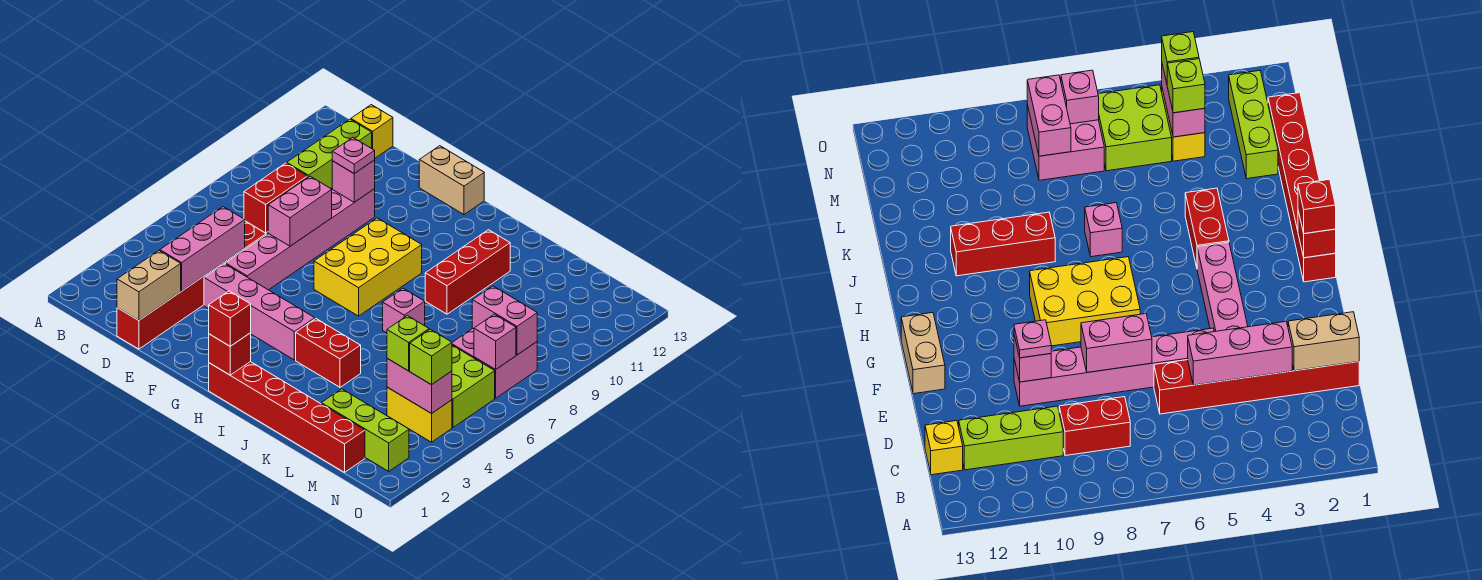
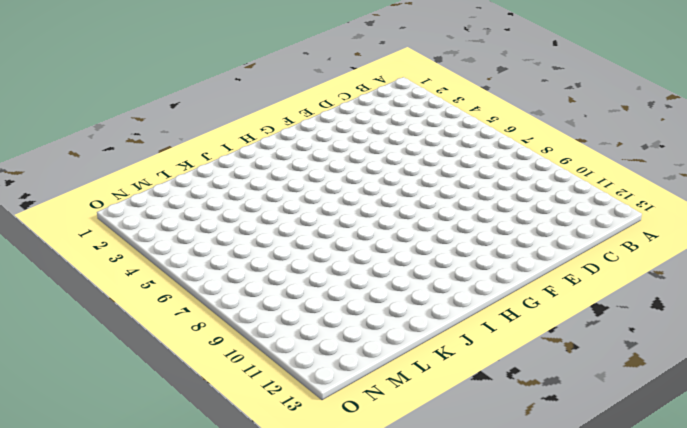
none -> red brick C8:C9 level 1
none -> lime brick C10:C12 level 1
none -> yellow brick C13 level 1

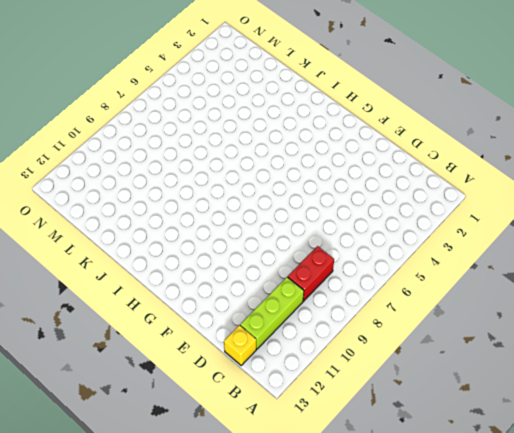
none -> red brick D1:D6 level 1
none -> pink brick E4:H4 level 1
none -> pink brick E5:E10 level 1

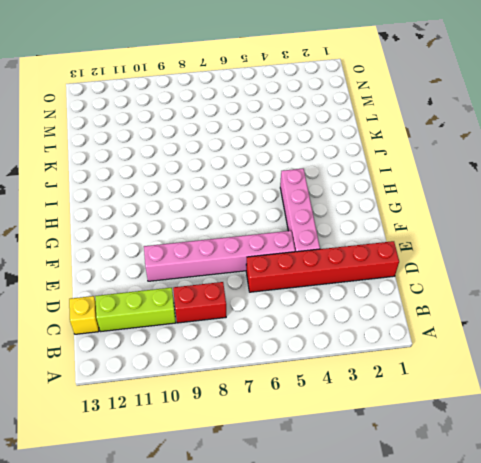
none -> tan brick F13:G13 level 1
none -> yellow brick G7:H9 level 1
none -> red brick H1:M1 level 1

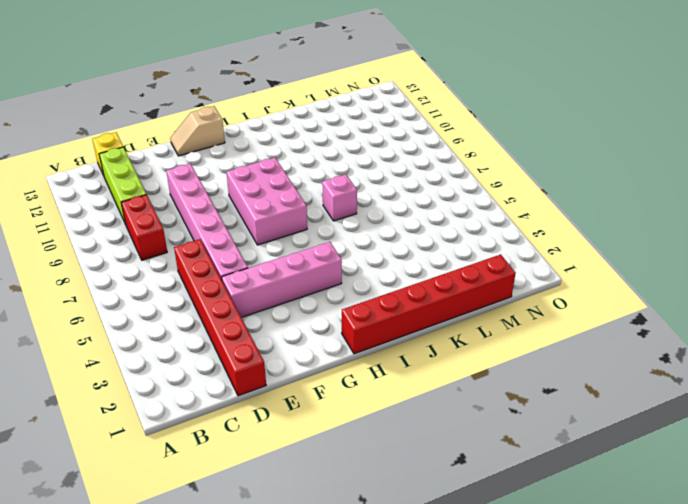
tan slope F13:G13 level 1 top G -> tan brick F13:G13 level 1
pink brick G7:H9 level 1 -> yellow brick G7:H9 level 1
none -> red brick I4:J4 level 1
none -> red brick J9:J11 level 1
none -> lime brick L2:N2 level 1

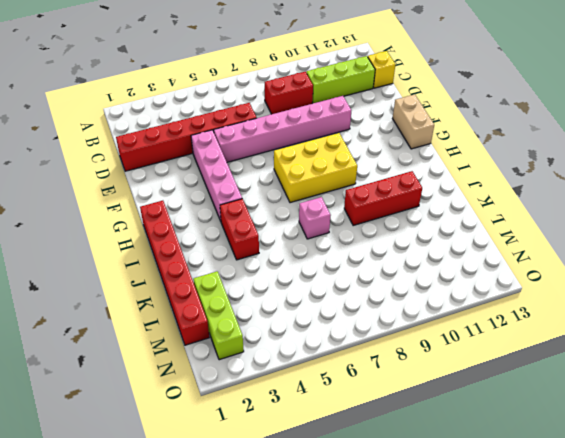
none -> yellow brick M4:N4 level 1
none -> lime brick M5:N6 level 1
none -> pink brick M7:N8 level 1

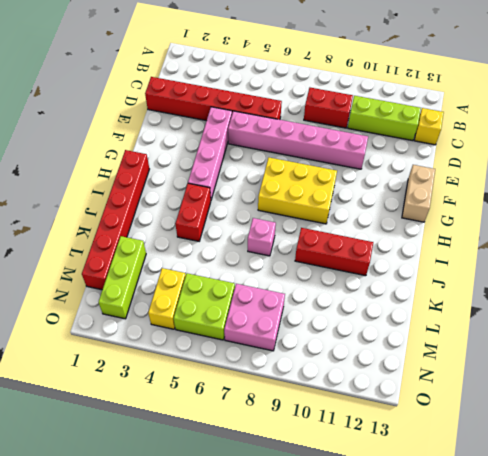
none -> tan brick D1:D2 level 2
none -> pink brick D3:D5 level 2
none -> pink brick E7:E8 level 2

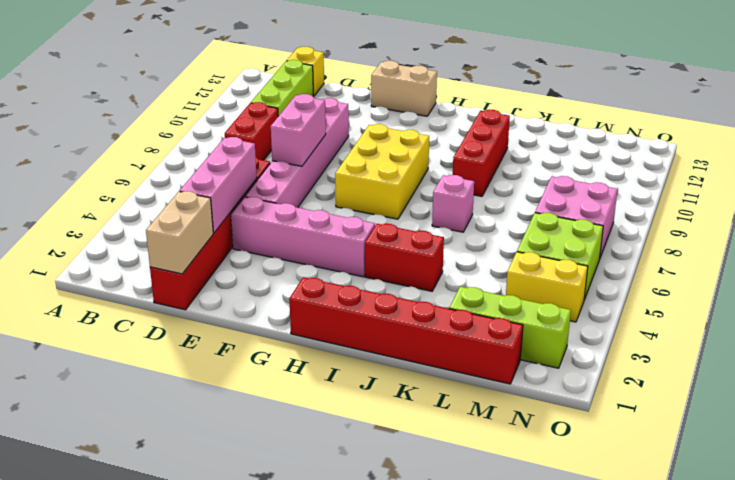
none -> pink brick E10 level 2
none -> red brick H1 level 2
none -> pink brick M4:N4 level 2

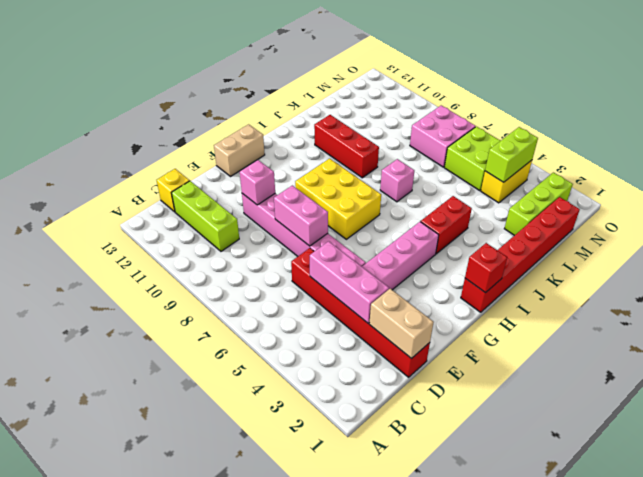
lime brick M4:N4 level 2 -> pink brick M4:N4 level 2
none -> red brick C8:C9 level 1
none -> pink brick M8:N8 level 2
none -> pink brick N7 level 2

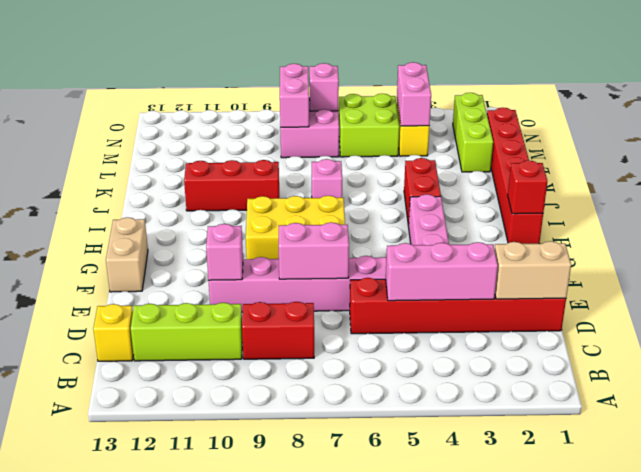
none -> pink plate E10 level 3
none -> red brick H1 level 3
none -> lime brick M4 level 3

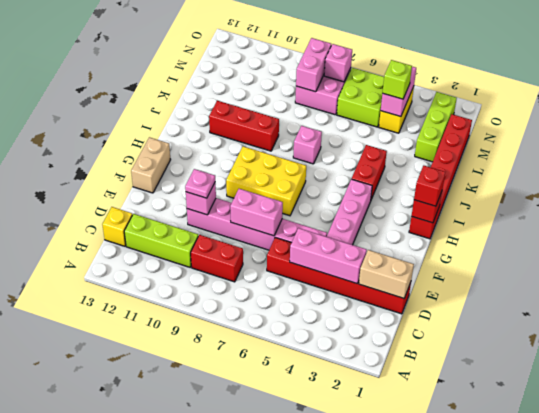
none -> lime brick N4 level 3

